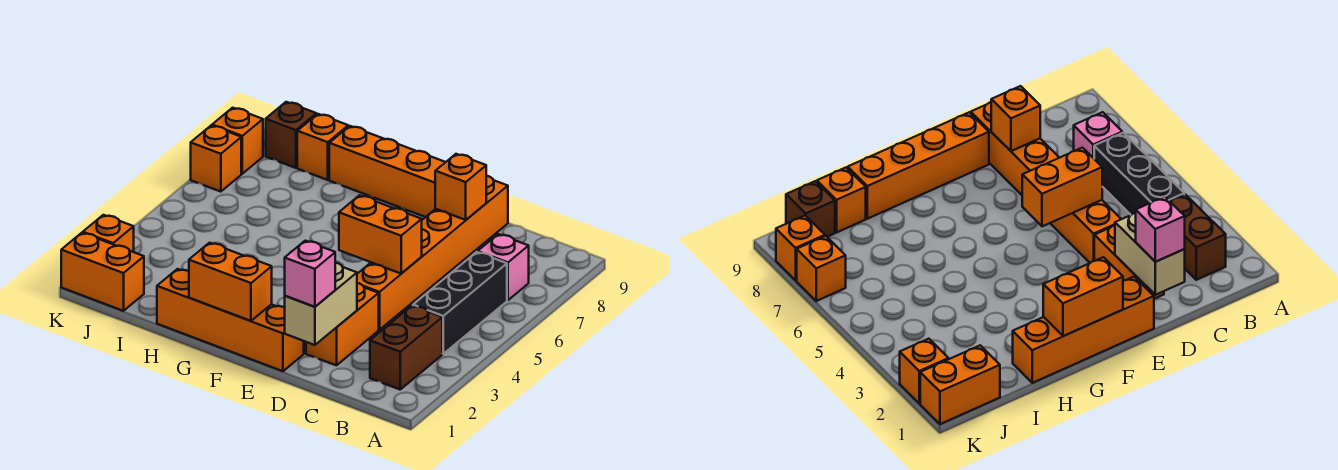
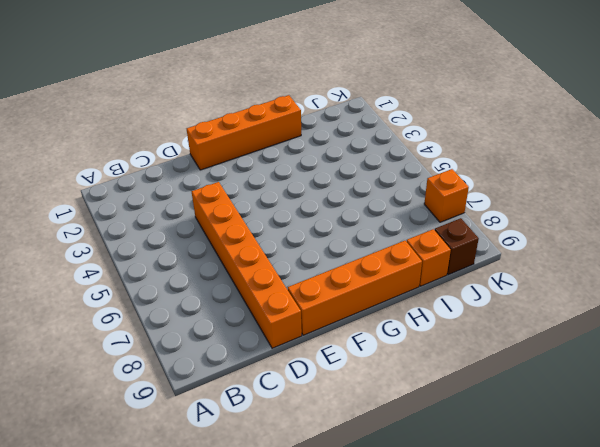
none -> brown brick B2:B3 level 1
none -> black brick B4:B6 level 1
none -> pink brick B7 level 1

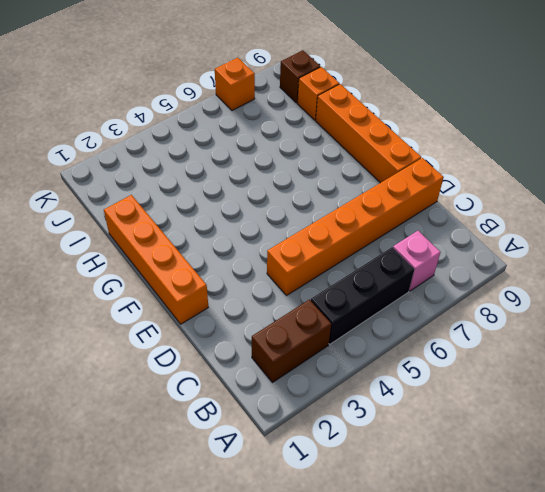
none -> orange brick D2:D3 level 1
none -> orange brick J1:K1 level 1
none -> orange brick K2 level 1

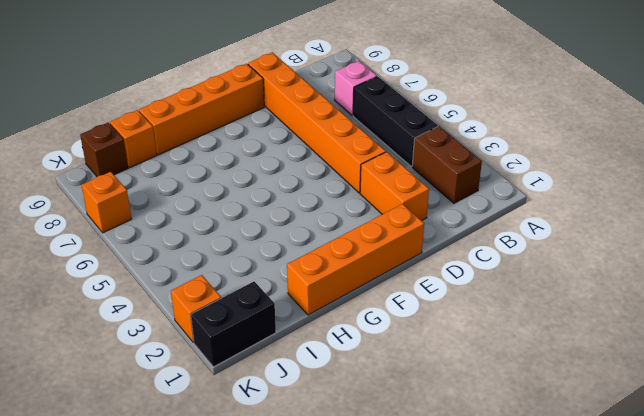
black brick J1:K1 level 1 -> orange brick J1:K1 level 1
none -> orange brick K8 level 1
none -> tan brick D1:D2 level 2
none -> orange brick D5:E5 level 2

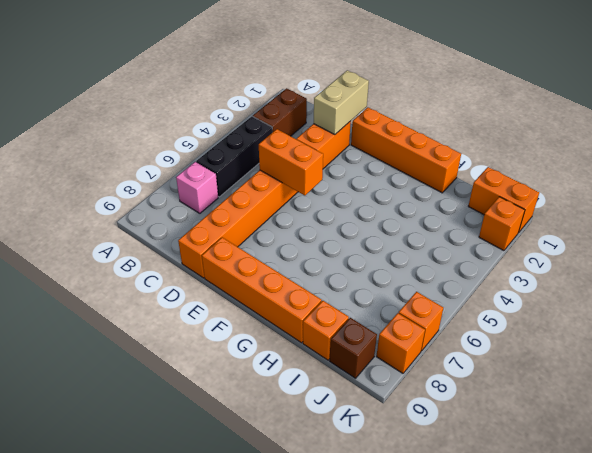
none -> orange brick D8 level 2
none -> orange brick F1:G1 level 2
none -> pink brick D1 level 3

